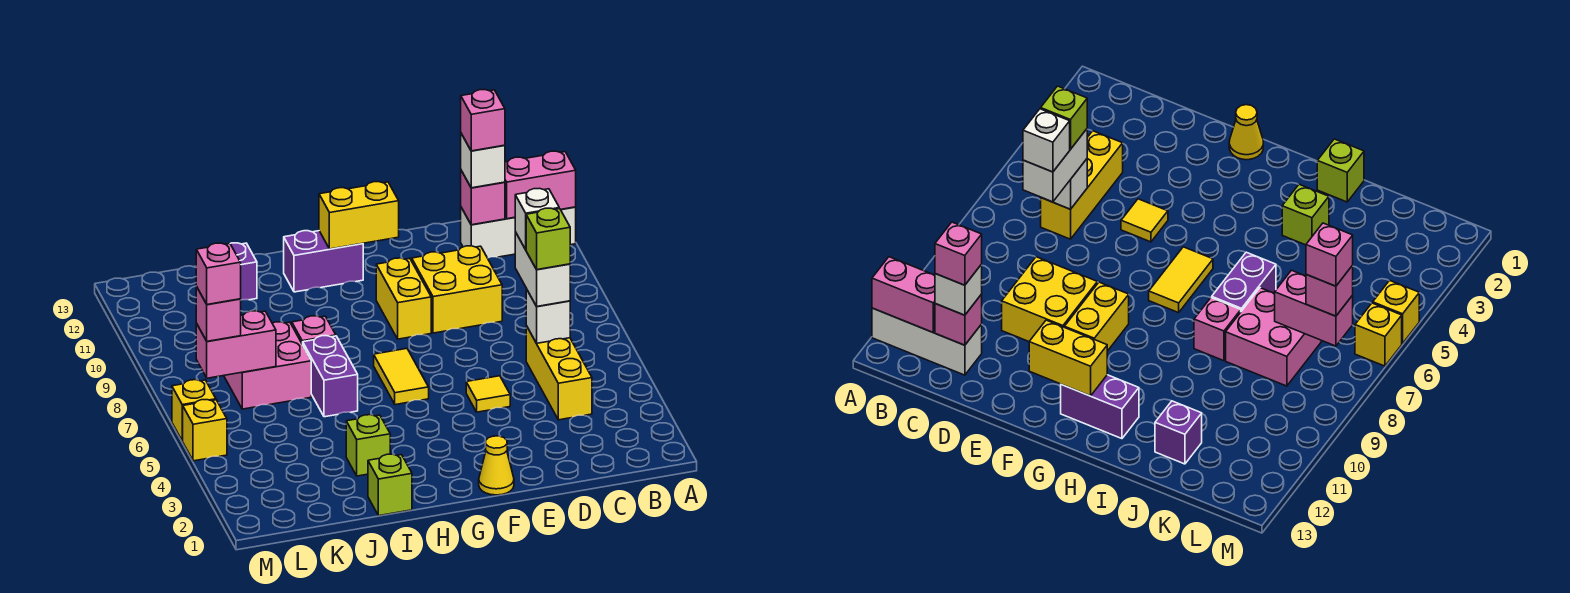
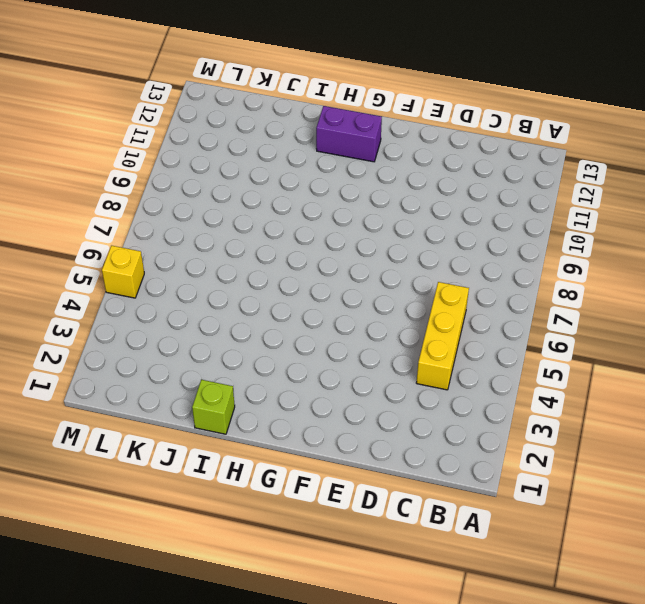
none -> white brick A12:C12 level 1
none -> yellow brick D9:E10 level 1
none -> yellow tile E5 level 1

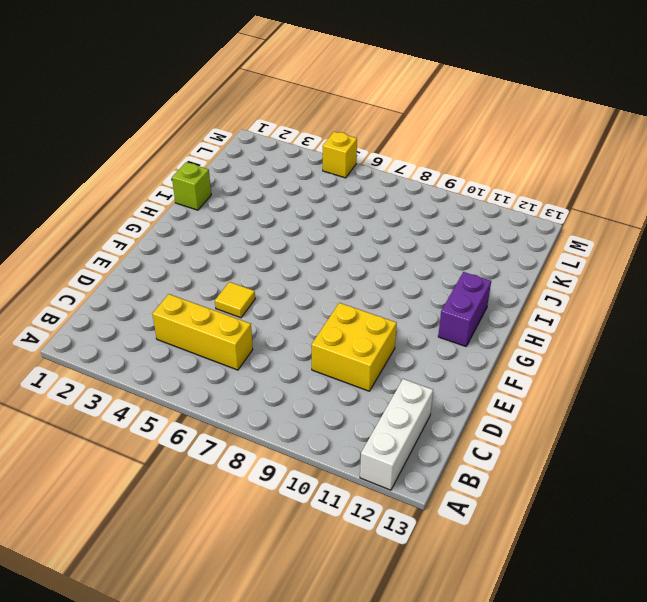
none -> yellow cone F1 level 1
none -> yellow brick F9:F10 level 1
none -> yellow tile G6:G7 level 1

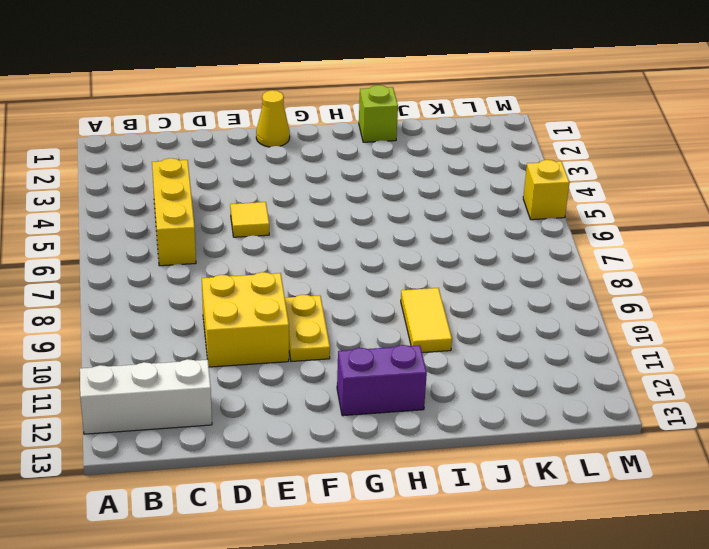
yellow plate F9:F10 level 1 -> yellow brick F9:F10 level 1
yellow tile I9:I10 level 1 -> yellow tile G6:G7 level 1
none -> lime brick I3 level 1
none -> purple brick I6:I7 level 1
none -> pink brick I8 level 1

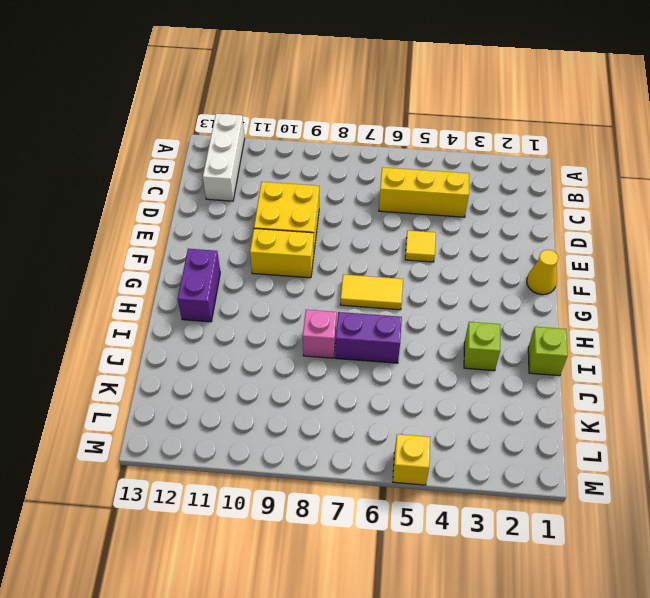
none -> pink brick J7:K8 level 1
none -> purple brick J12 level 1
none -> yellow brick M6 level 1

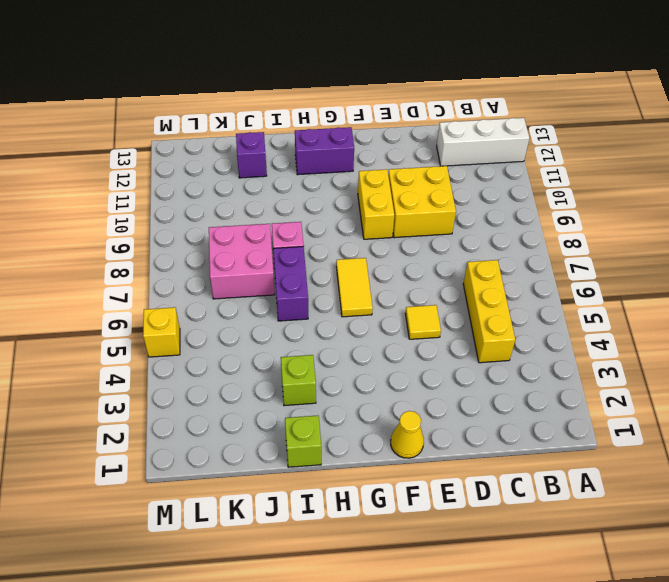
none -> yellow brick M6 level 1
none -> pink brick A12:B12 level 2
none -> white brick C6 level 2

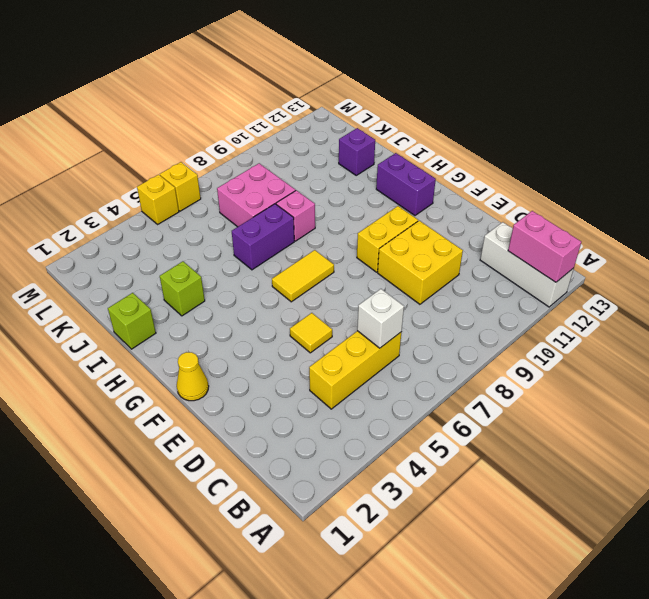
none -> pink brick C12 level 2
none -> yellow brick F12:G12 level 2
none -> pink brick K7:L7 level 2

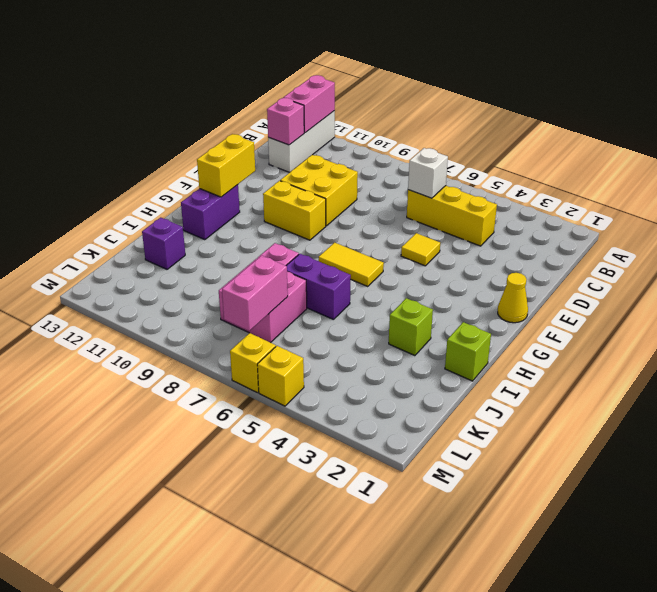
none -> white brick C6:C7 level 3
none -> white brick C12 level 3
none -> pink brick L7 level 3

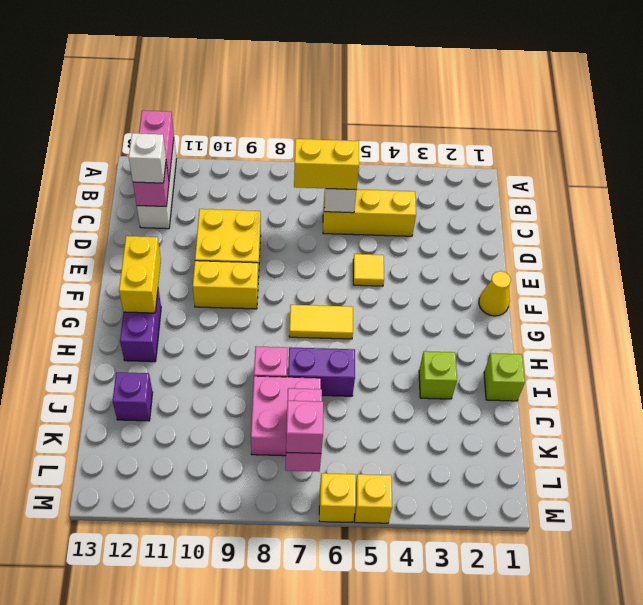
yellow brick C6:C7 level 3 -> white brick C6:C7 level 3
none -> lime brick C6 level 4
none -> white brick C7 level 4
none -> pink brick C12 level 4

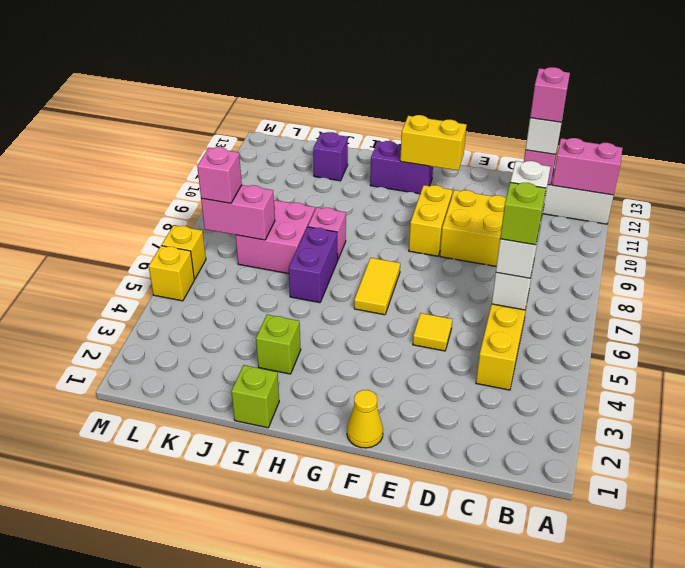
none -> pink brick L7 level 4

